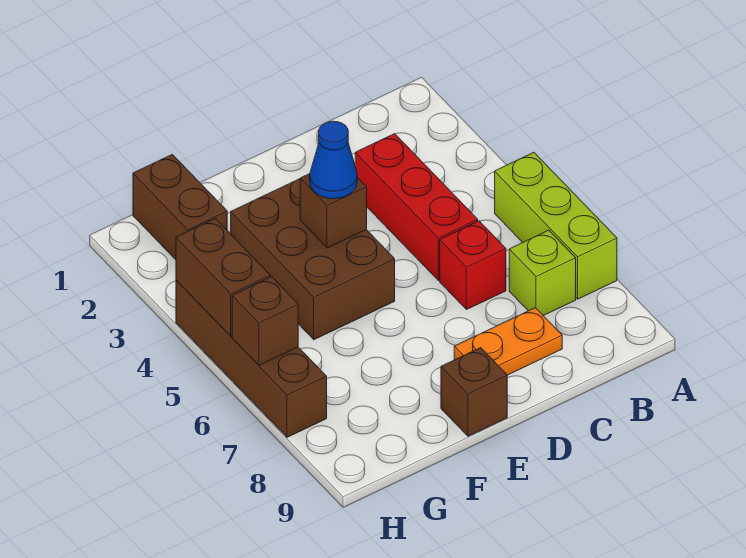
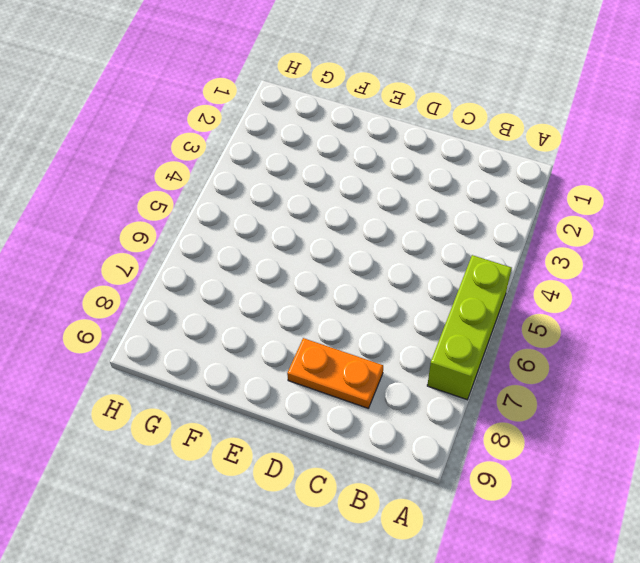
none -> lime brick B7 level 1
none -> red brick C3:C5 level 1
none -> red brick C6 level 1

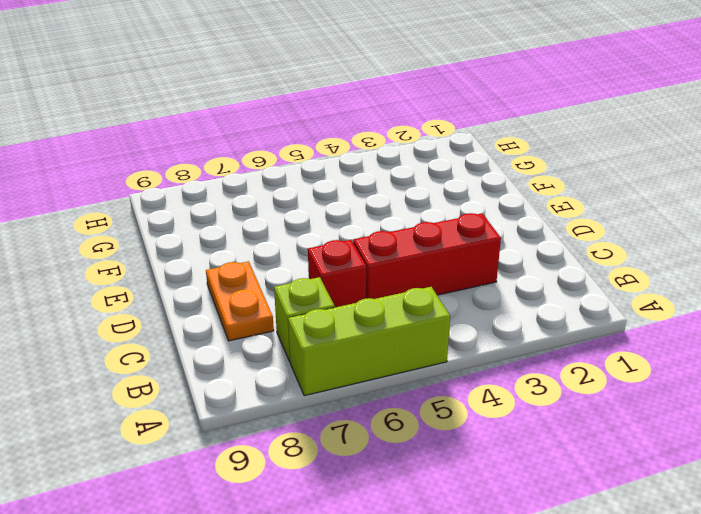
none -> brown brick E3:F5 level 1
none -> brown brick E9 level 1
none -> brown brick G1:G2 level 1

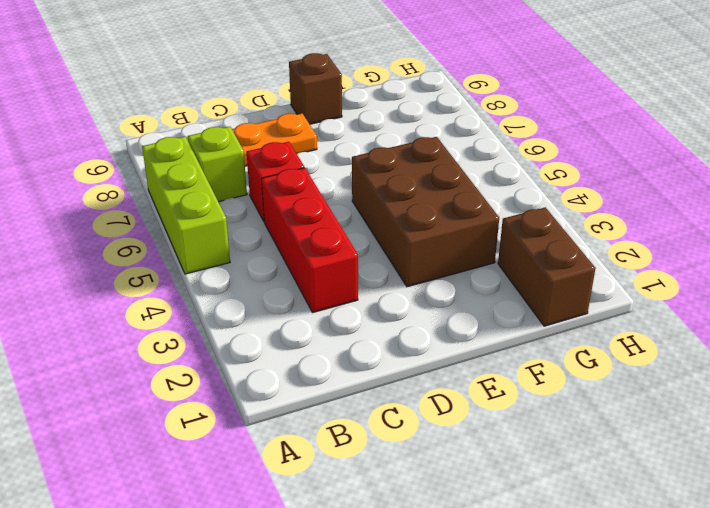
none -> brown brick H4:H7 level 1
none -> brown brick E4 level 2
none -> brown brick H4:H5 level 2

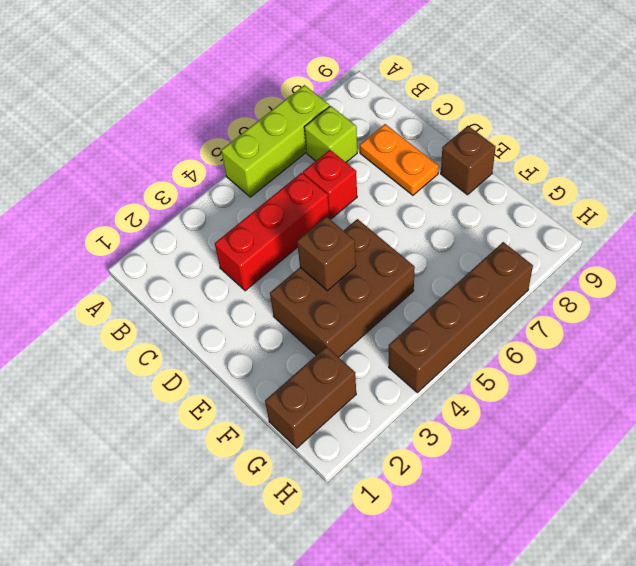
none -> brown brick H4:H5 level 2
none -> brown brick H6 level 2
none -> blue cone E4 level 3

